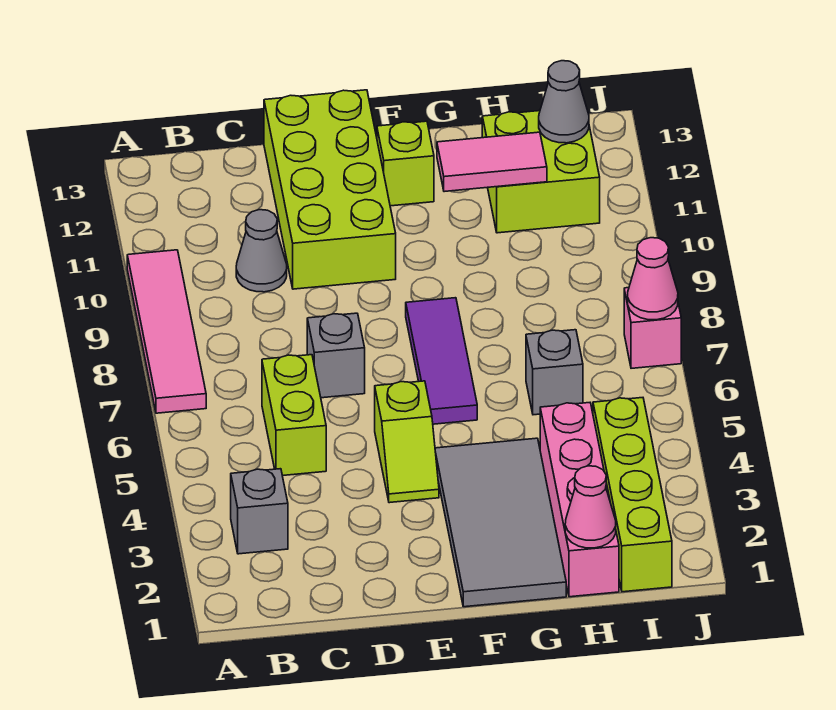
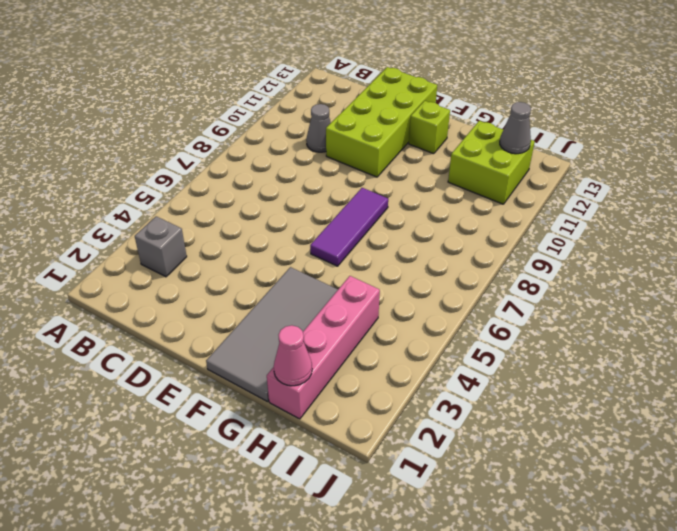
none -> pink tile A7:A10 level 1
none -> lime brick C5:C6 level 1
none -> grey brick D7 level 1

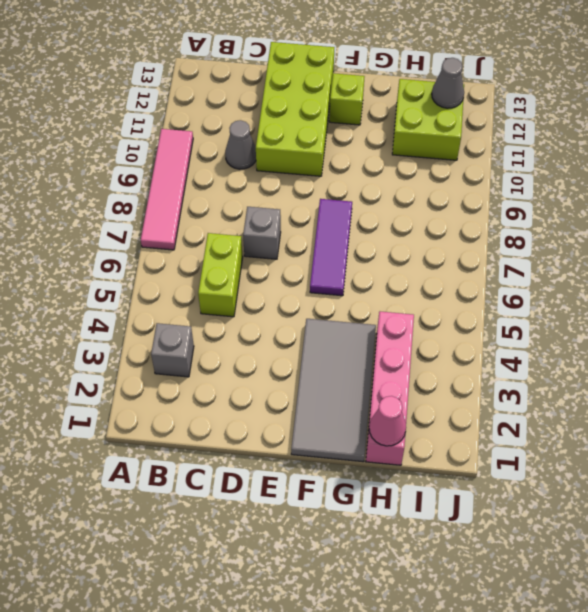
none -> lime slope E4:E5 level 1 top 5
none -> grey brick H6 level 1
none -> lime brick I1:I4 level 1

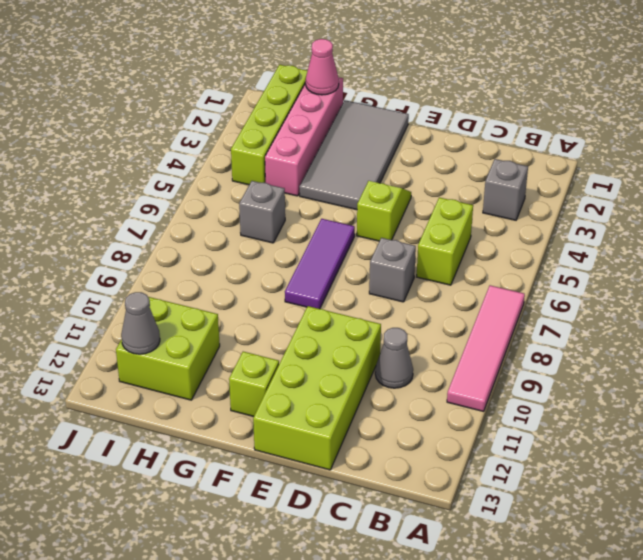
none -> pink brick J7 level 1
none -> pink tile G11:H11 level 2
none -> pink cone J7 level 2

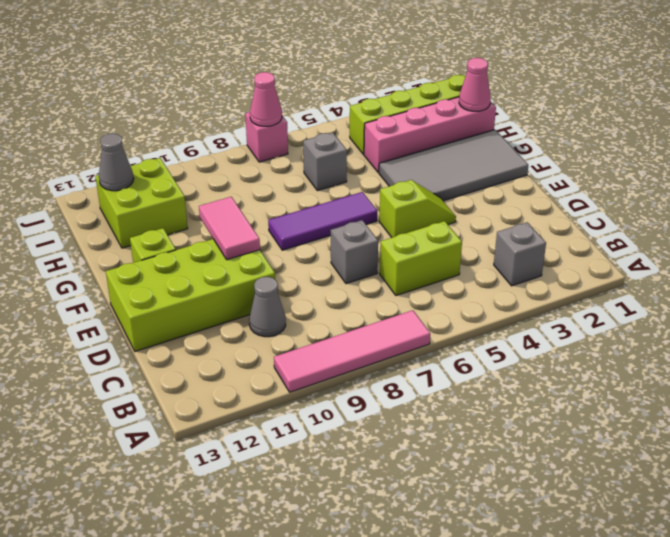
pink tile E10:F10 level 2 -> pink tile G11:H11 level 2

